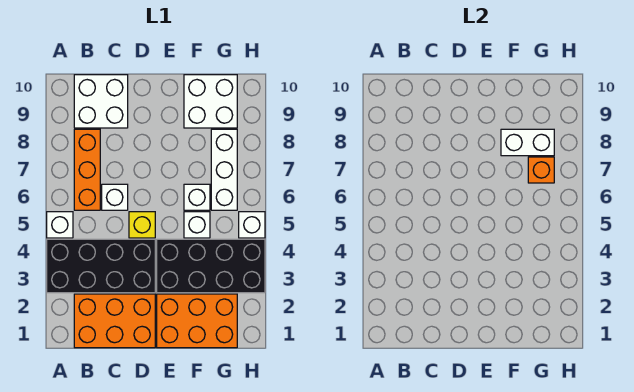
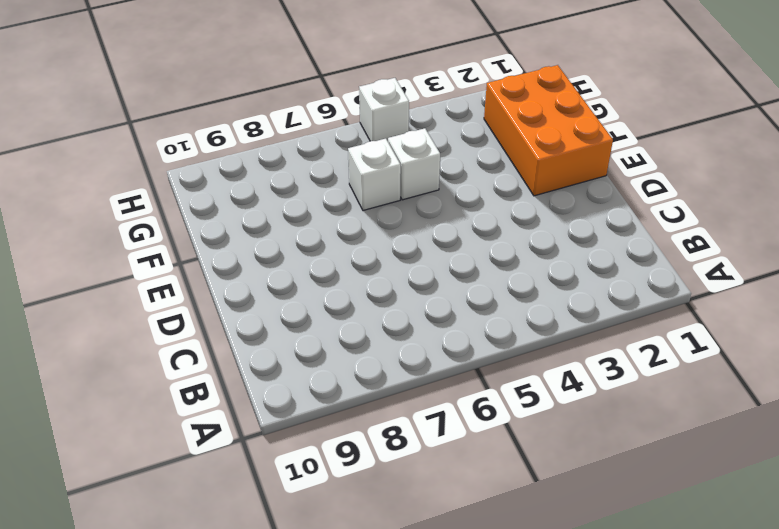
none -> black brick A3:D4 level 1
none -> white brick A5 level 1
none -> orange brick B1:D2 level 1

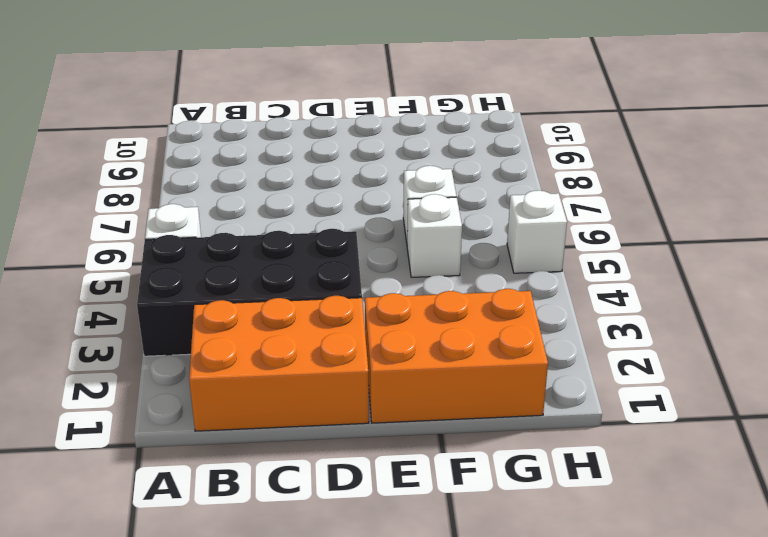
none -> orange brick B6:B8 level 1
none -> white brick B9:C10 level 1
none -> white brick C6 level 1

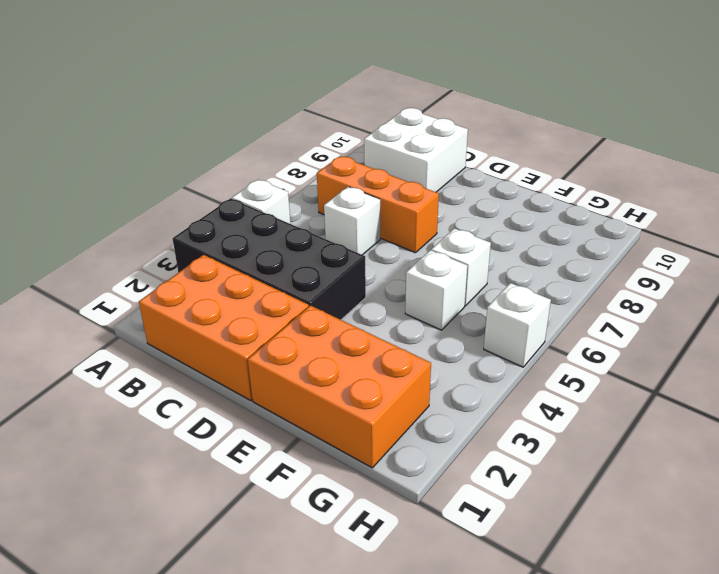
orange brick B7:D7 level 1 -> orange brick B6:B8 level 1
none -> yellow brick D5 level 1
none -> black brick E3:H4 level 1
none -> white brick F9:G10 level 1

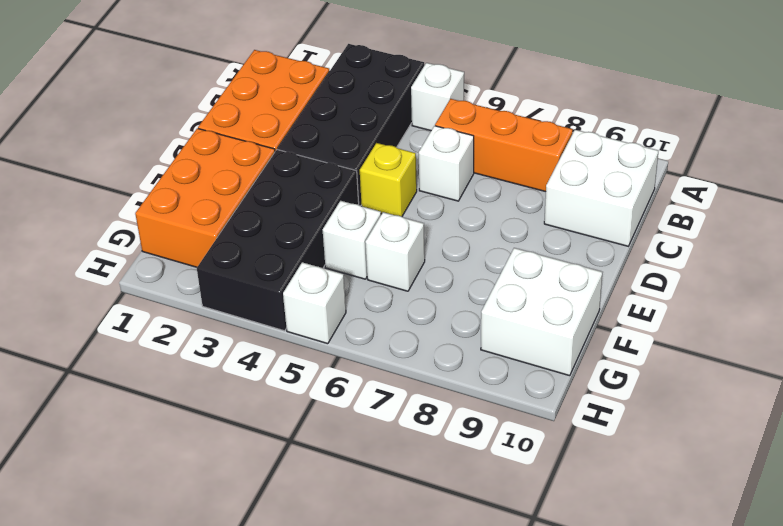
none -> white brick G6:G8 level 1
none -> white brick F8:G8 level 2
none -> orange brick G7 level 2

